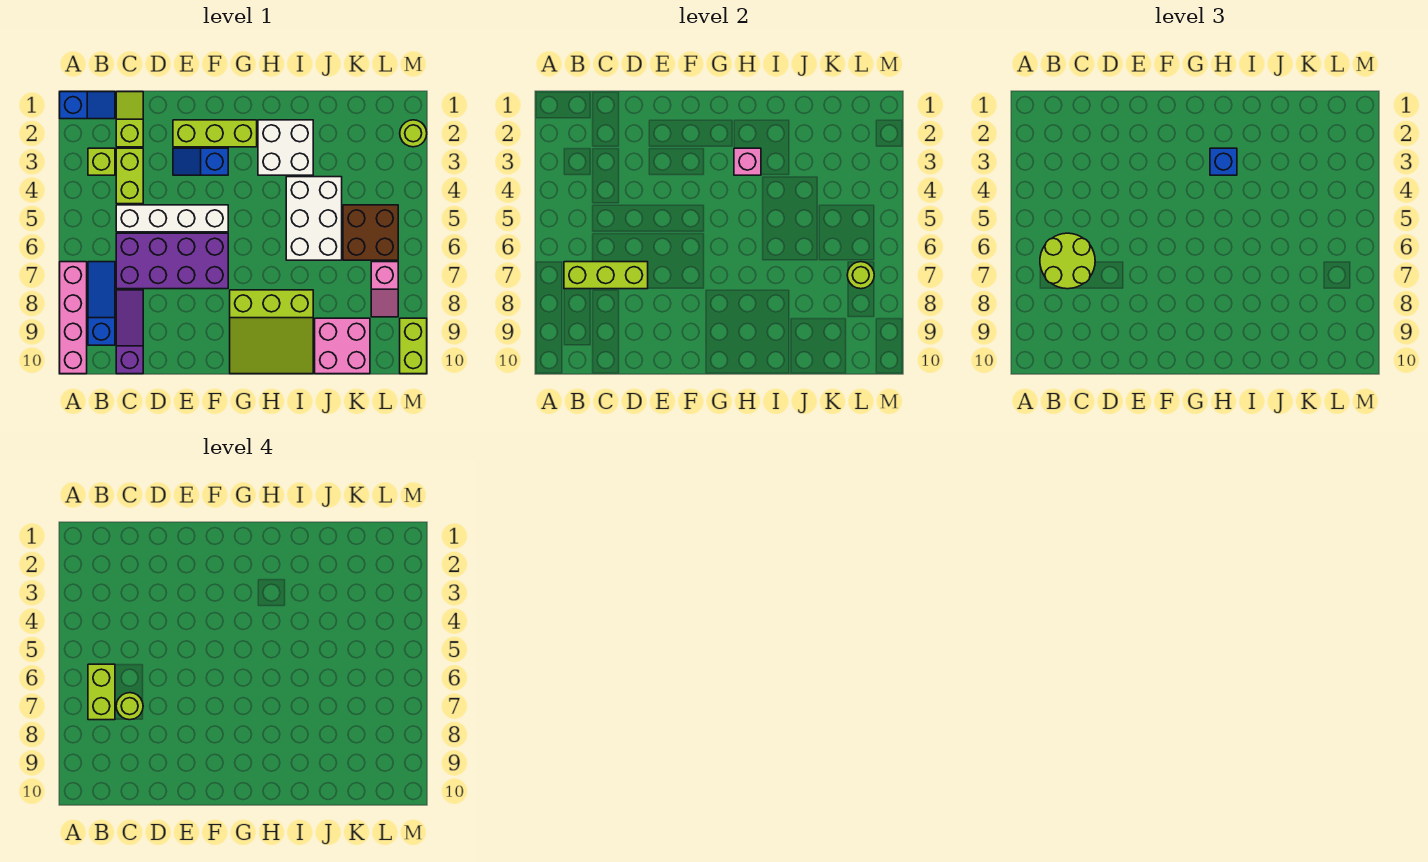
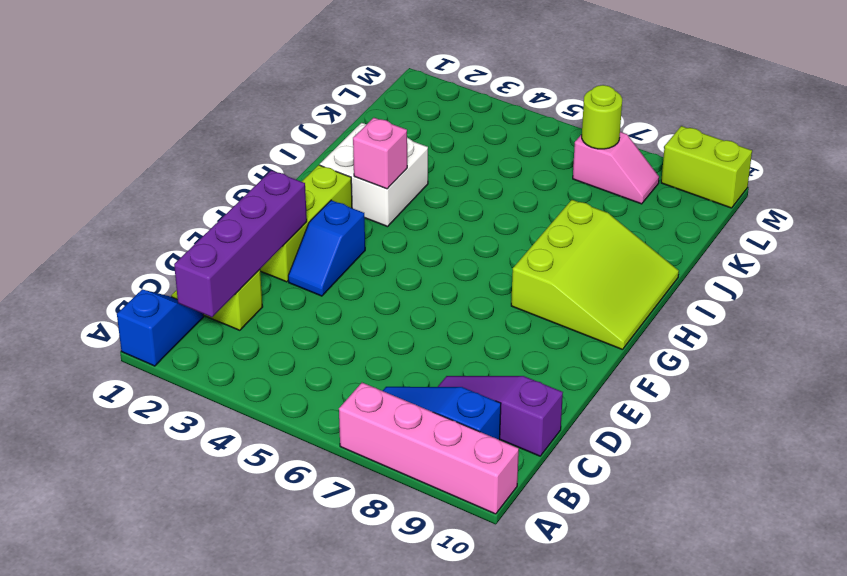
purple brick B2:E2 level 2 -> none
none -> lime brick B3 level 1
none -> lime brick C3:C4 level 1
none -> white brick C5:F5 level 1

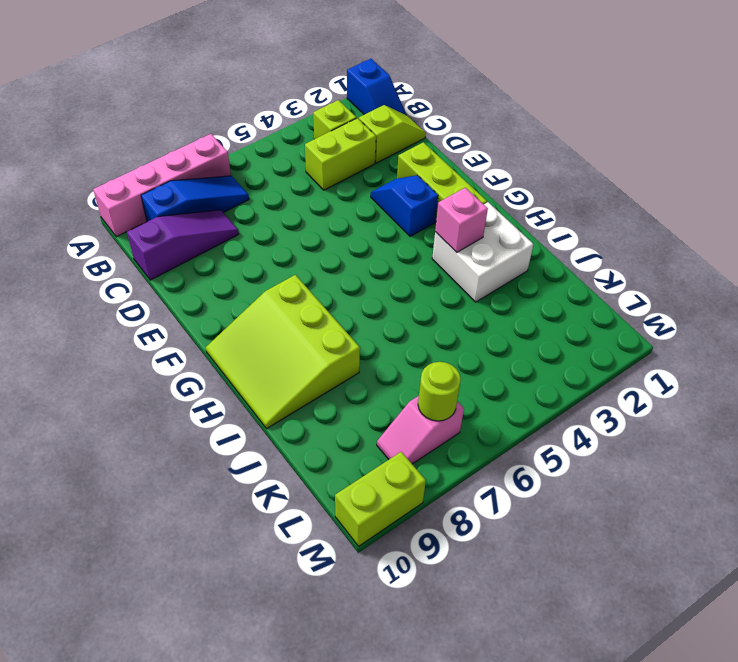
none -> white brick C5:F5 level 1
none -> purple brick C6:F7 level 1
none -> white brick I4:J6 level 1

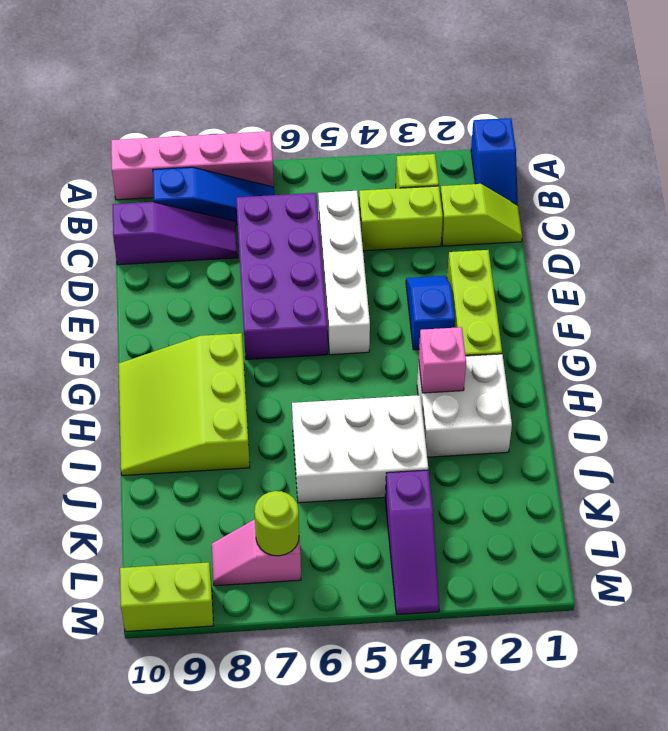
purple slope K4:M4 level 1 top K -> none
none -> pink brick J9:K10 level 1
none -> brown brick K5:L6 level 1
none -> lime round brick M2 level 1

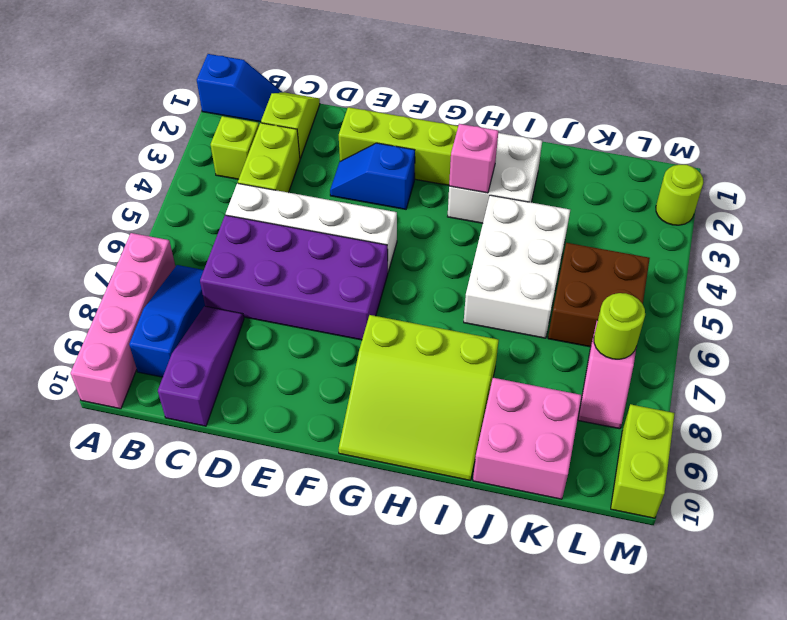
none -> lime brick B7:D7 level 2
none -> lime round brick B6:C7 level 3
none -> blue brick H3 level 3

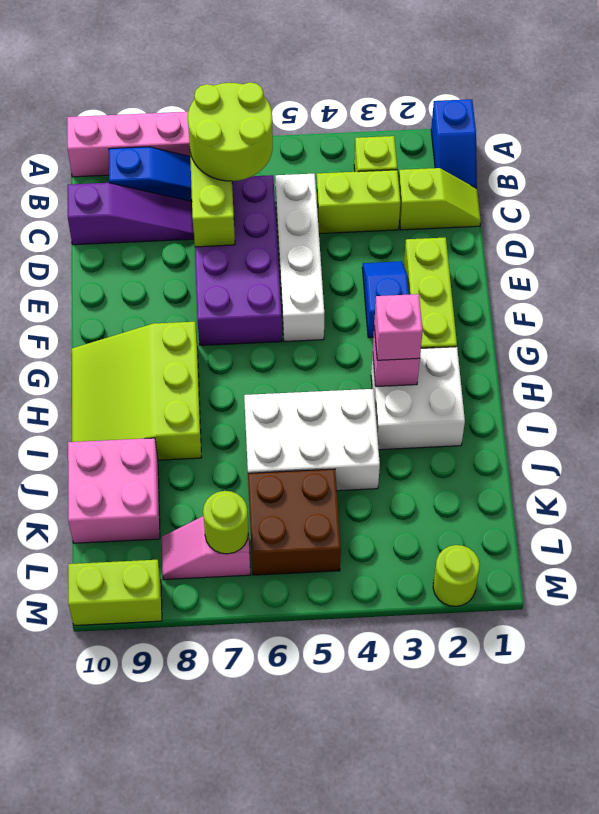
pink brick H3 level 3 -> blue brick H3 level 3
none -> lime brick B6:B7 level 4
none -> lime round brick C7 level 4

